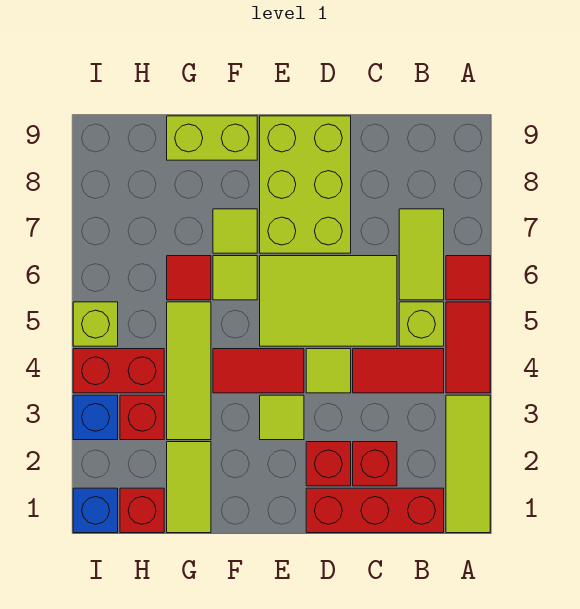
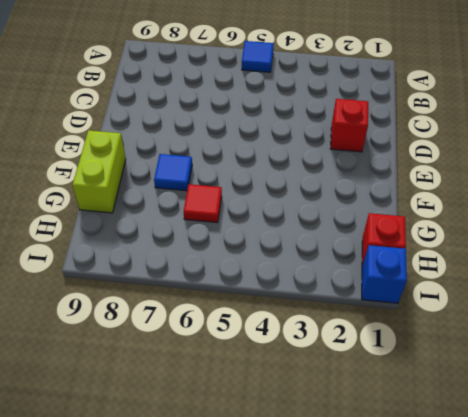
blue tile A5 level 1 -> red tile A4:A5 level 1
blue tile F7 level 1 -> lime tile F7 level 1
none -> lime tile A1:A3 level 1
none -> red tile A6 level 1
none -> red brick B1:D1 level 1

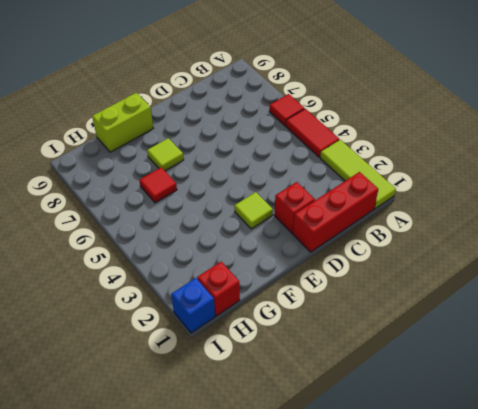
none -> red tile B4:C4 level 1
none -> lime brick B5 level 1
none -> lime tile B6:B7 level 1

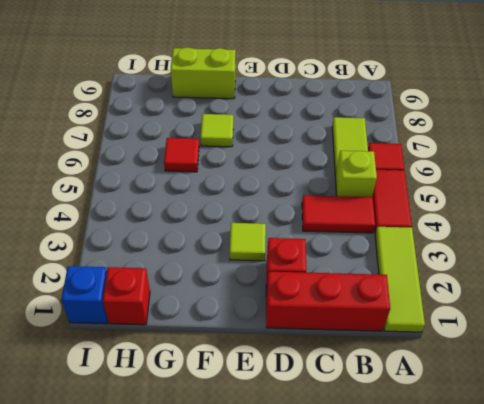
none -> red brick C2 level 1
none -> lime tile C5:E6 level 1
none -> lime tile D4 level 1

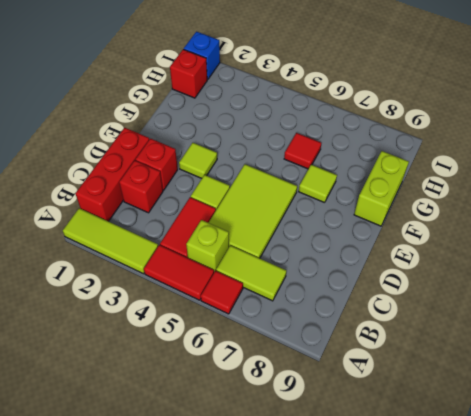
none -> lime brick D7:E9 level 1
none -> red tile E4:F4 level 1
none -> lime tile F6 level 1

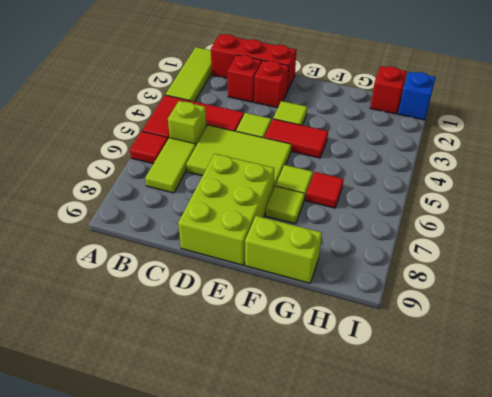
none -> lime tile G1:G2 level 1
none -> lime tile G3:G5 level 1
none -> red brick H3 level 1

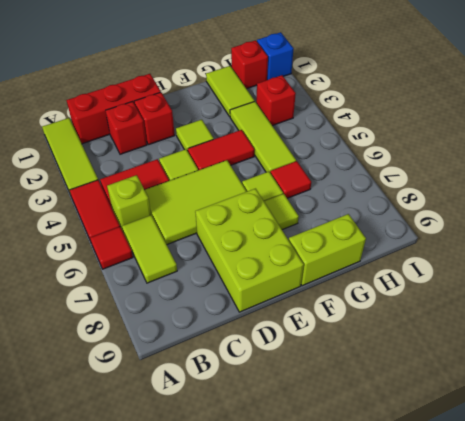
none -> red brick H4:I4 level 1
none -> blue brick I3 level 1
none -> lime brick I5 level 1

